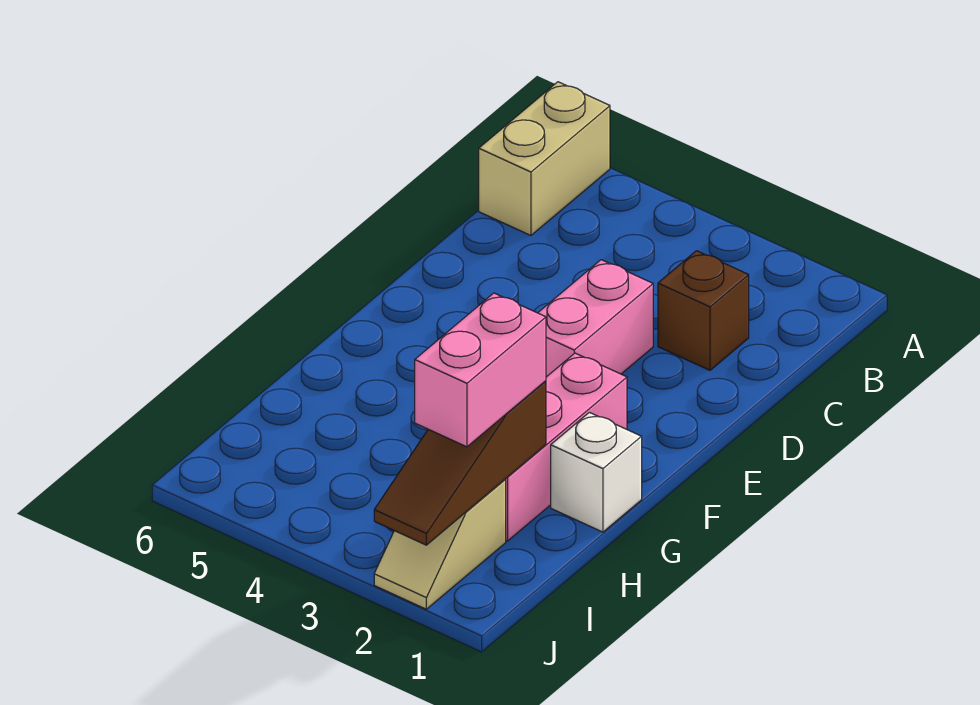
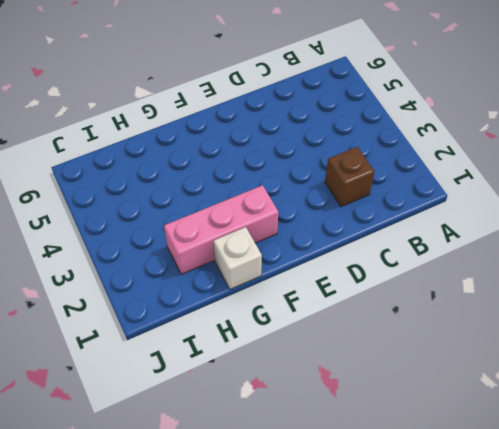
none -> tan brick A6:B6 level 1
none -> pink brick D3:E3 level 1

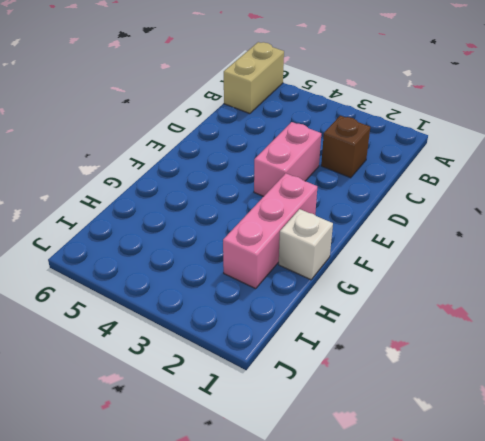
none -> tan slope I2:J2 level 1 top I
none -> brown slope H2:J2 level 2 top H

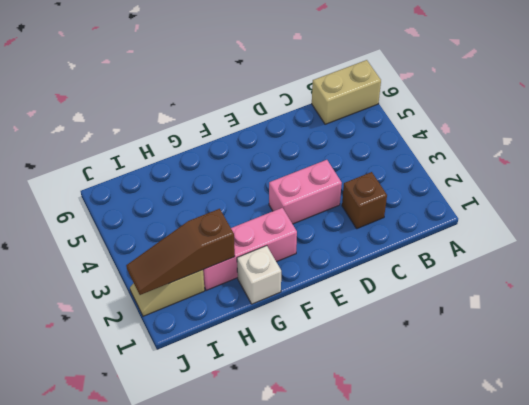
none -> pink brick H2:I2 level 3

